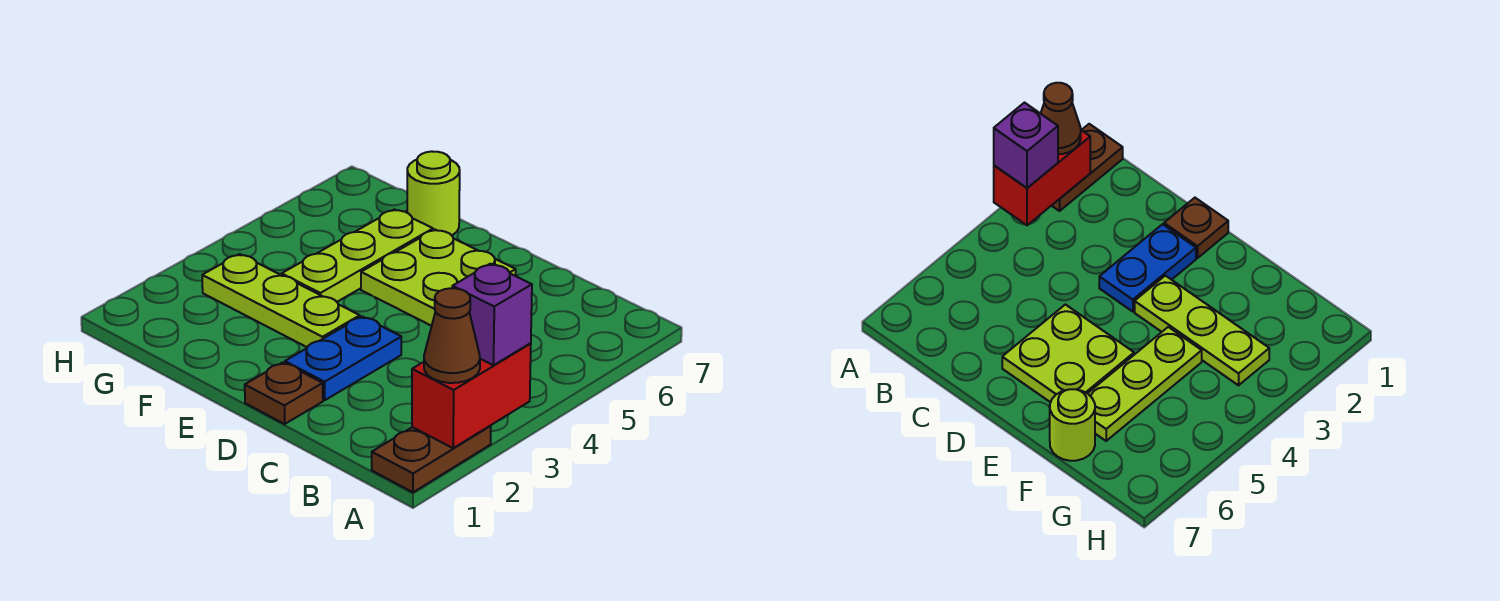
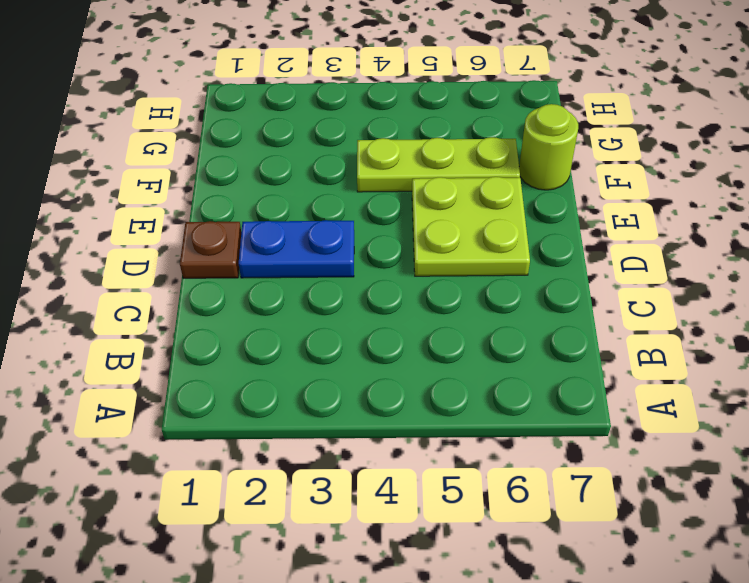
none -> brown plate A1:A2 level 1
none -> lime plate E3:G3 level 1

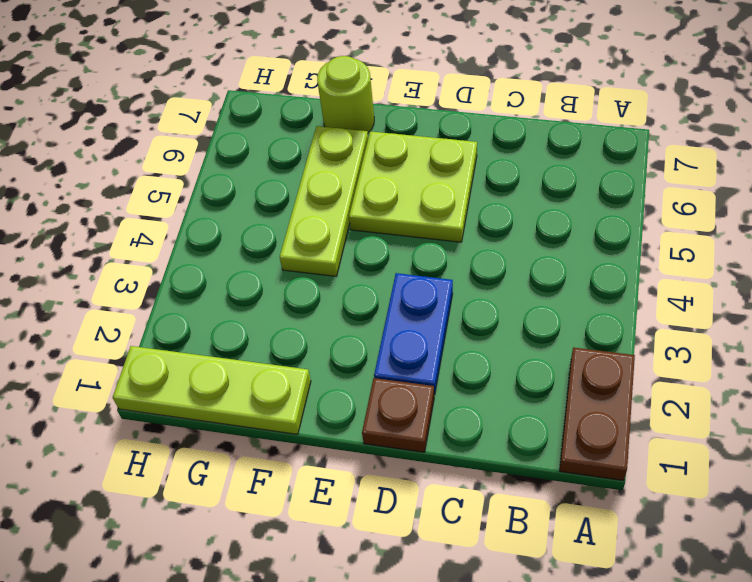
lime plate F1:H1 level 1 -> lime plate E3:G3 level 1
none -> red brick A2:A3 level 2
none -> brown cone A2 level 3

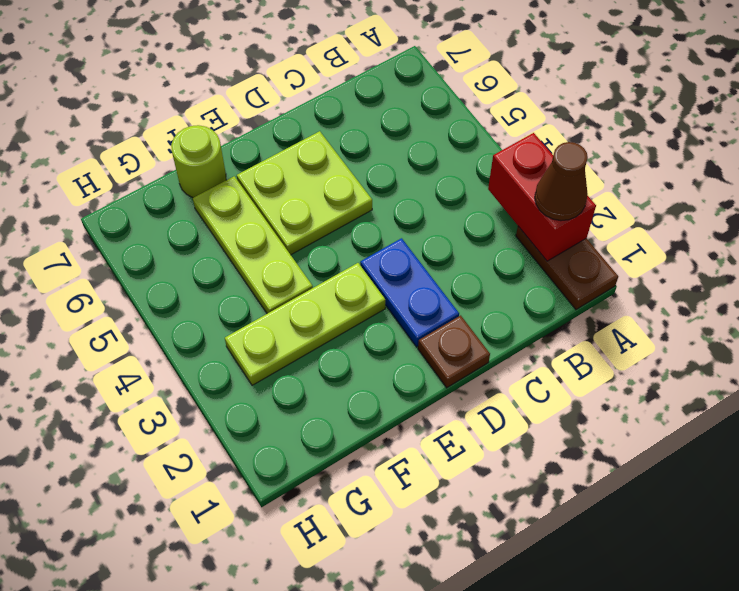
none -> purple brick A3 level 3

